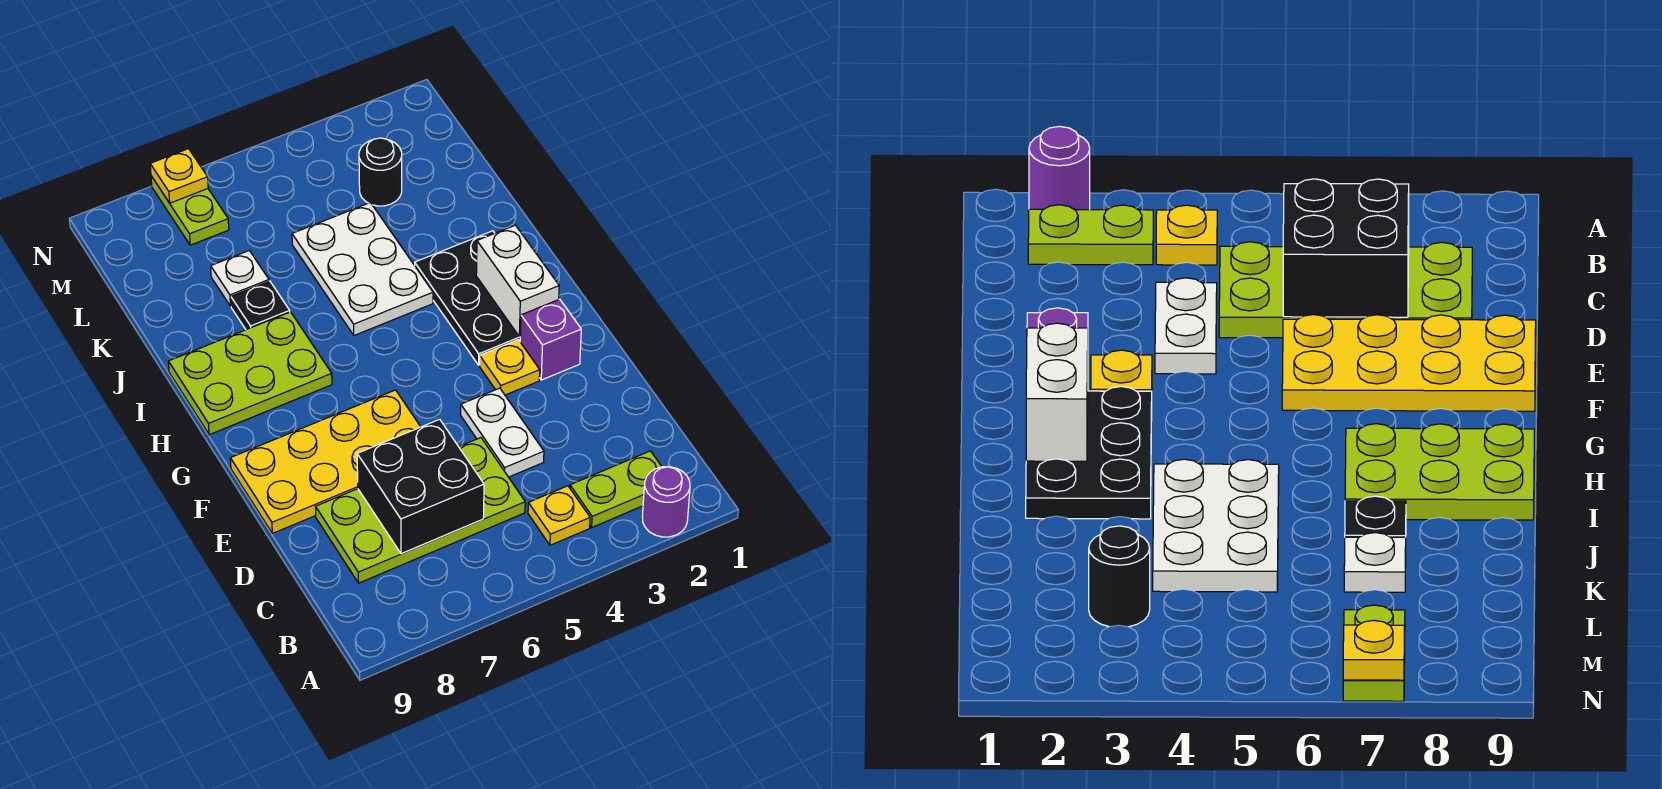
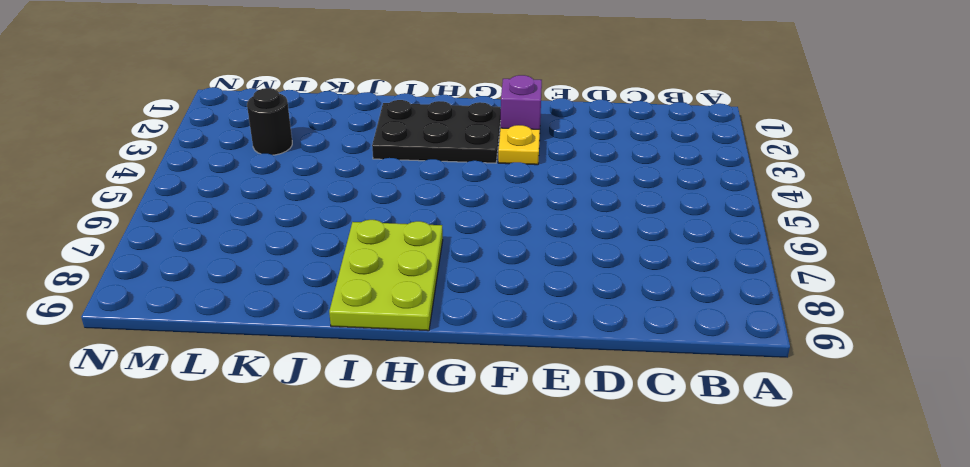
none -> purple round brick A2 level 1
none -> lime plate B2:B3 level 1
none -> yellow plate B4 level 1

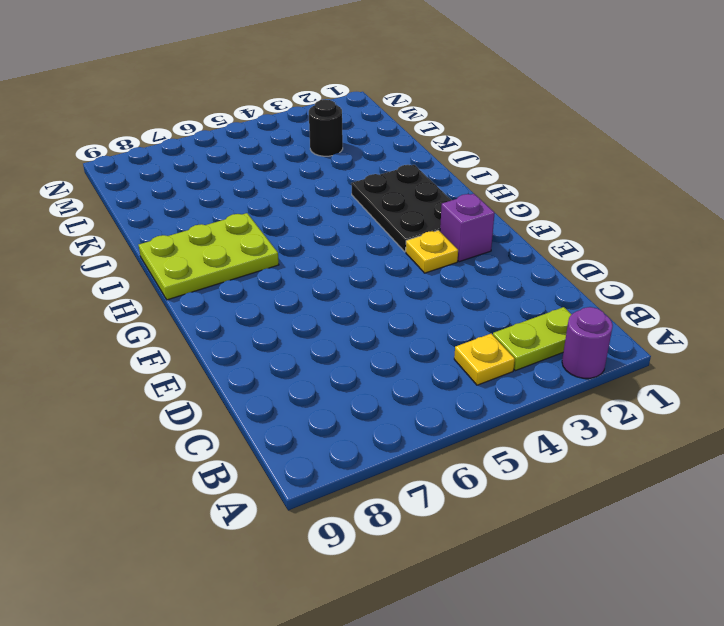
none -> lime plate C5:D8 level 1
none -> white plate D4:E4 level 1
none -> yellow plate E6:F9 level 1

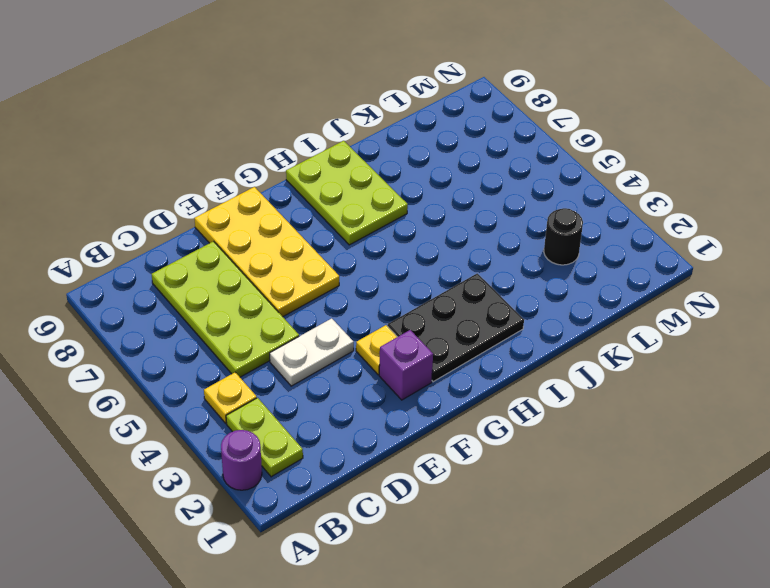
none -> white plate I4:K5 level 1
none -> black plate J7 level 1
none -> white plate K7 level 1

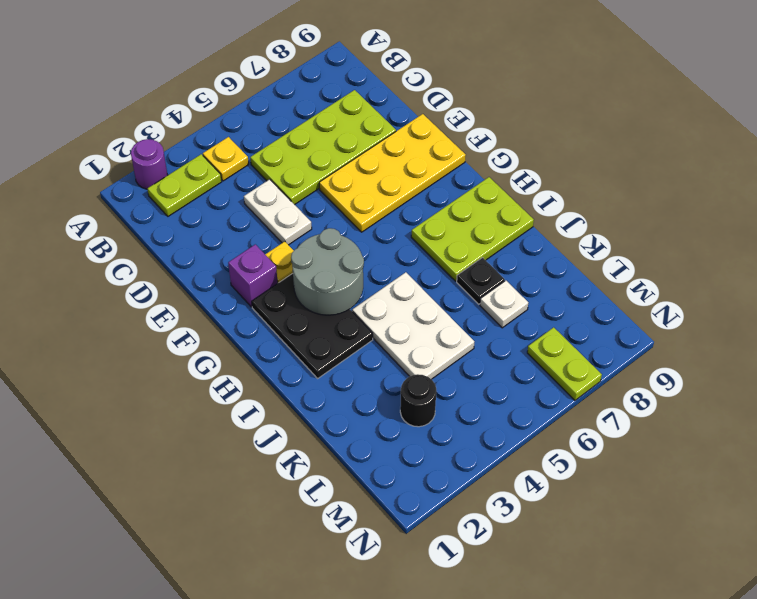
grey round brick G3:H4 level 2 -> none
none -> black brick C6:D7 level 2
none -> white brick G2:H2 level 2
none -> yellow plate N7 level 2

